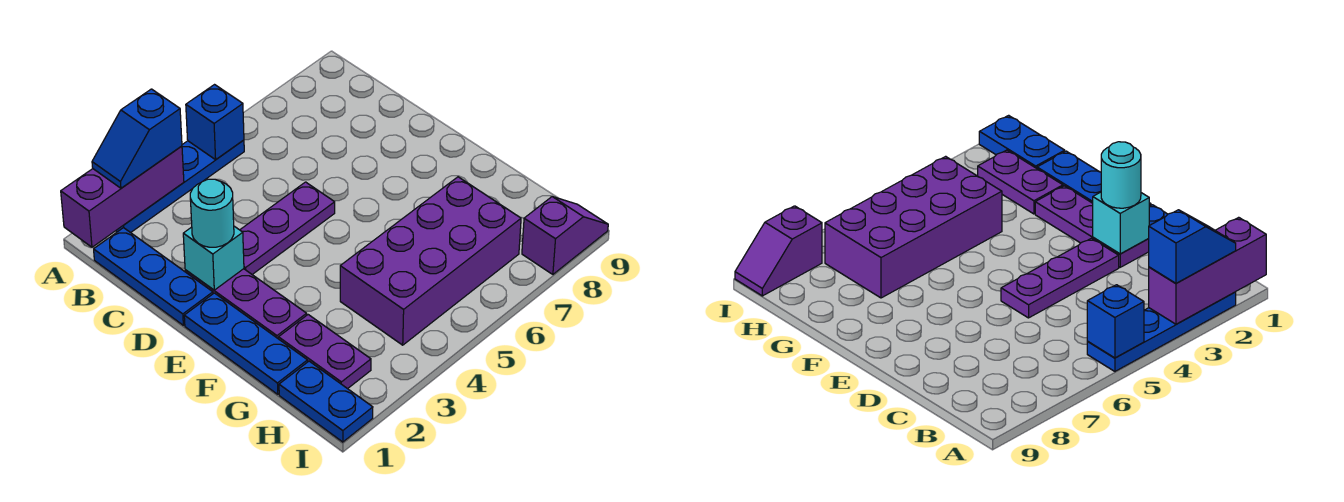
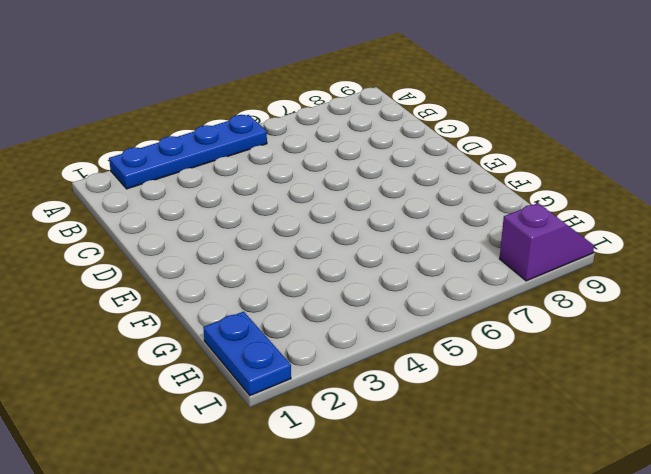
none -> blue plate B1:D1 level 1
none -> purple plate D2:F2 level 1
none -> purple plate D3:D5 level 1

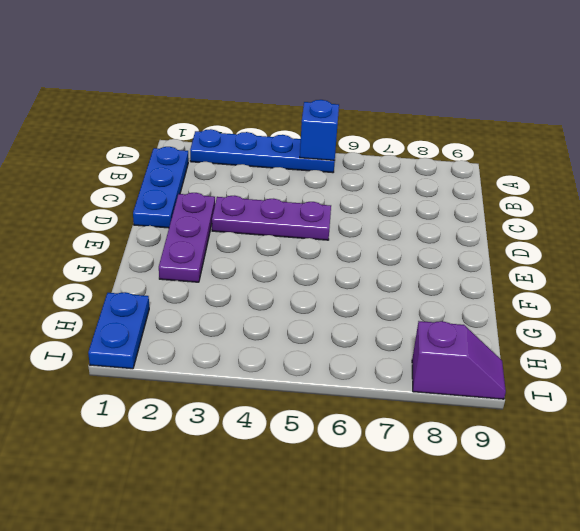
none -> blue plate E1:G1 level 1
none -> purple plate G2:H2 level 1
none -> purple brick G4:H7 level 1

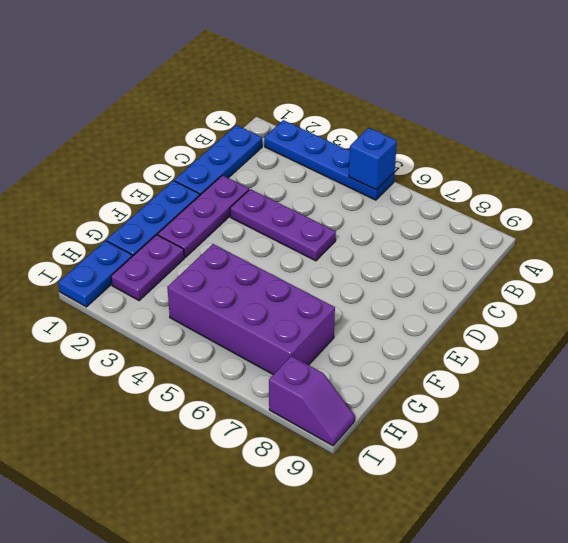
none -> purple brick A1:A3 level 2
none -> cyan brick D2 level 2
none -> blue slope A2:A3 level 3 top 3

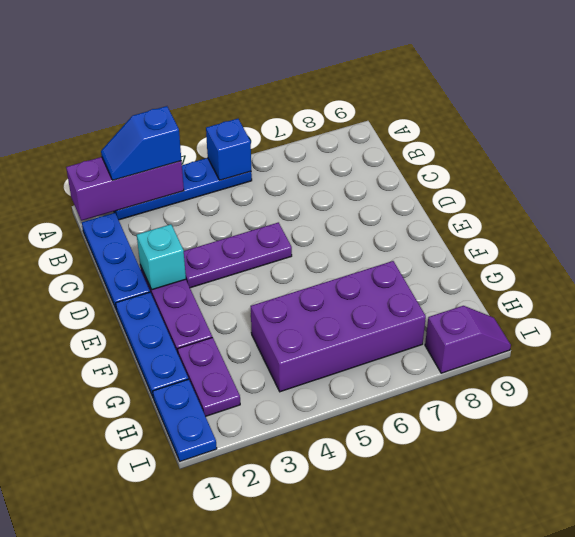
none -> cyan round brick D2 level 3

